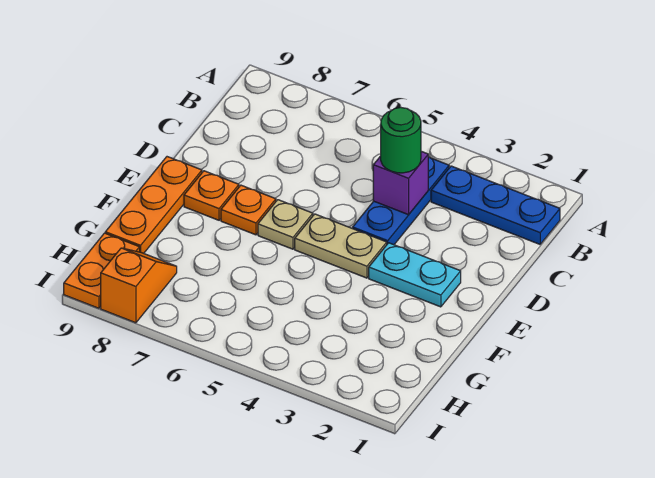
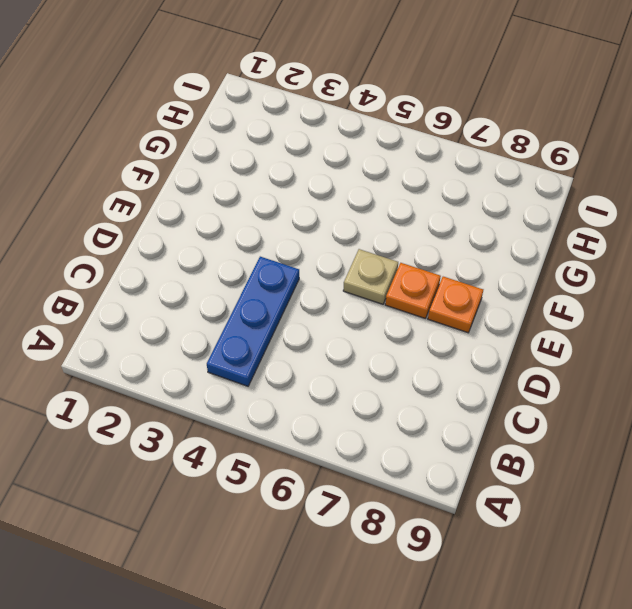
none -> blue plate B1:B3 level 1
none -> cyan plate E2:E3 level 1
none -> tan plate E4:E5 level 1

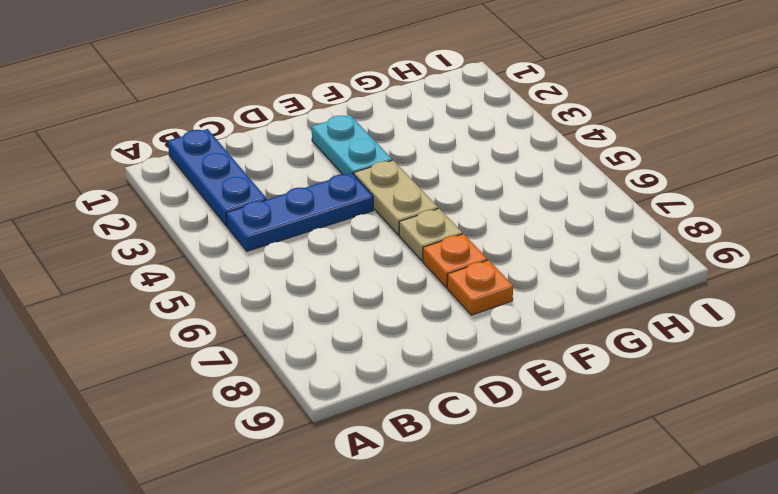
none -> orange plate E9:G9 level 1
none -> orange slope H8:I8 level 1 top I
none -> orange plate H9:I9 level 1

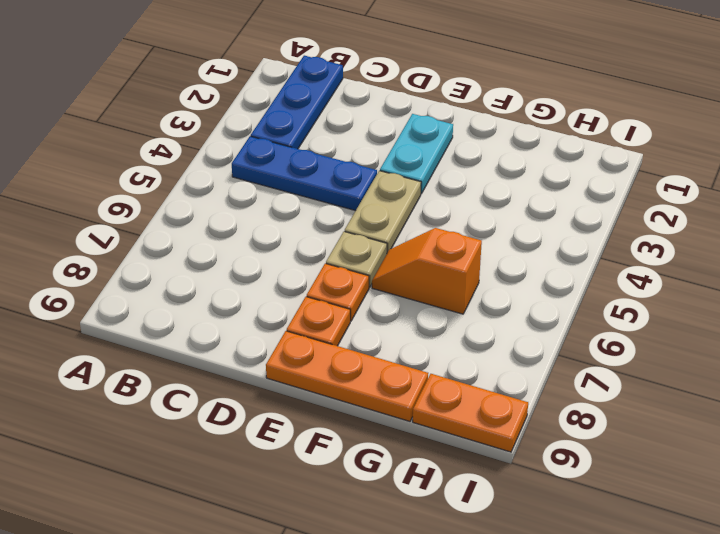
orange slope F6:G6 level 1 top G -> orange slope H8:I8 level 1 top I
none -> purple brick C4 level 2
none -> green round brick C4 level 3

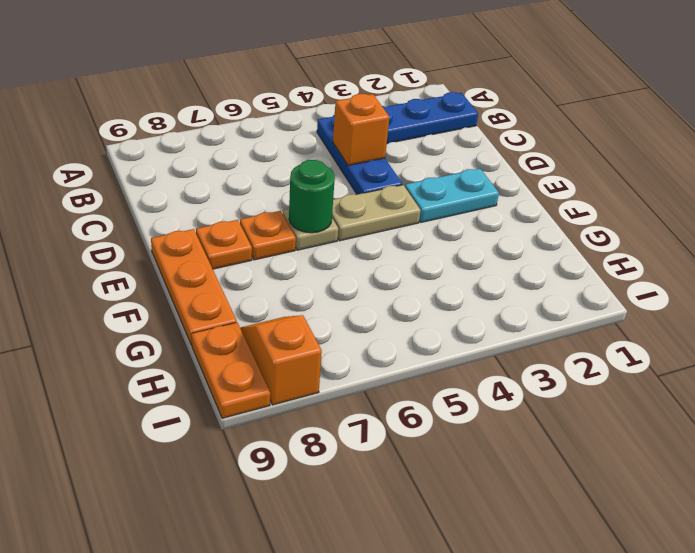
orange brick C4 level 2 -> purple brick C4 level 2
green round brick E6 level 2 -> green round brick C4 level 3

